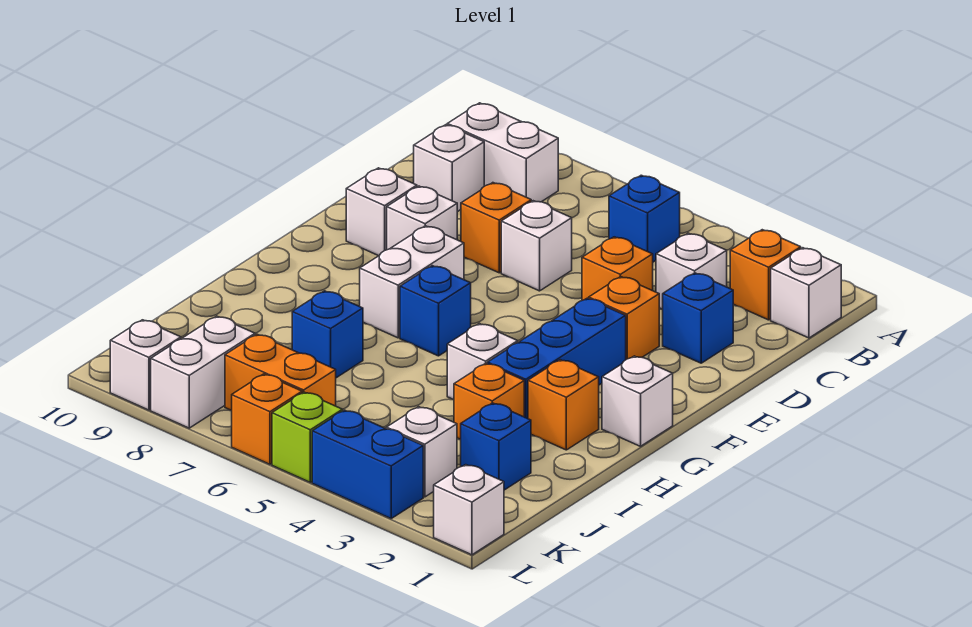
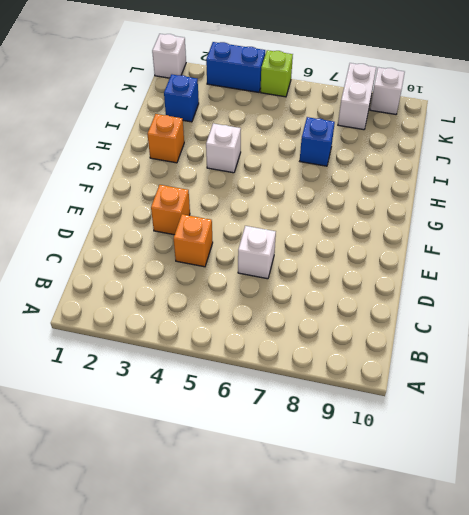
none -> white brick B1 level 1
none -> orange brick B2 level 1
none -> blue brick B5 level 1
none -> white brick B8:B9 level 1

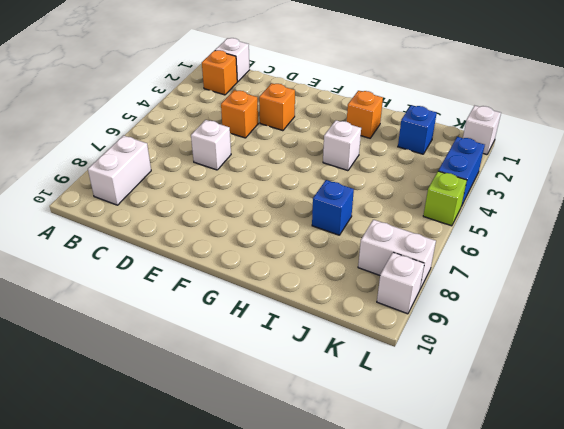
none -> blue brick B5 level 1
none -> white brick C3 level 1
none -> white brick C9 level 1
none -> blue brick D2 level 1

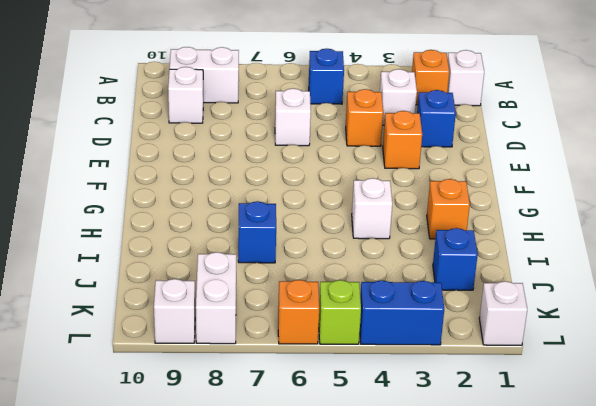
none -> orange brick D7 level 1
none -> white brick E8 level 1
none -> white brick E9 level 1
none -> blue brick F3:H3 level 1

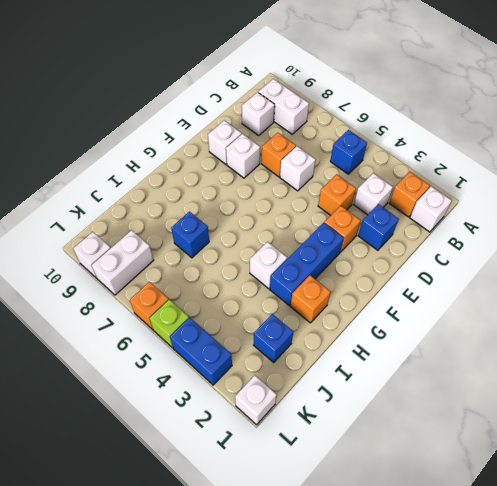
none -> white brick F7:G7 level 1
none -> white brick G1 level 1
none -> blue brick G6 level 1
none -> orange brick I3 level 1

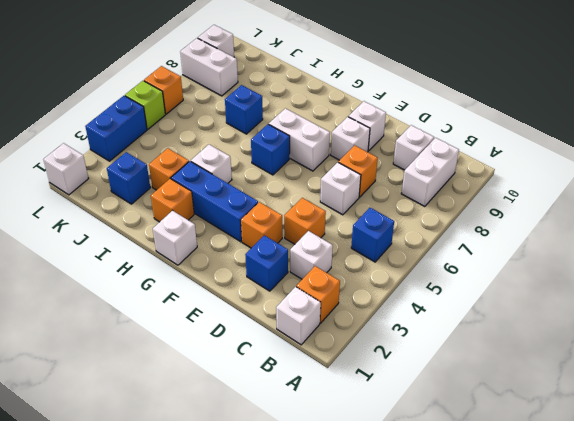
none -> white brick K3 level 1
none -> orange brick K6:K7 level 1

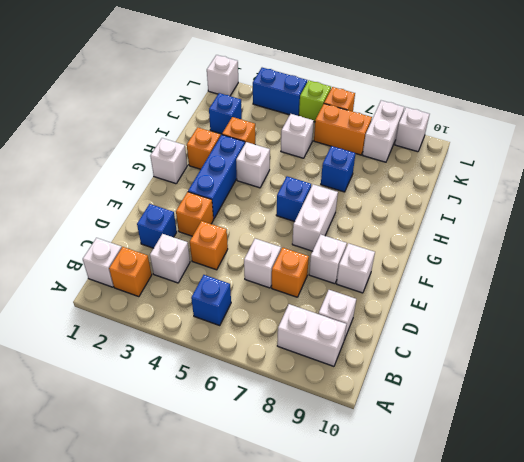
white brick J5 level 1 -> white brick K3 level 1

